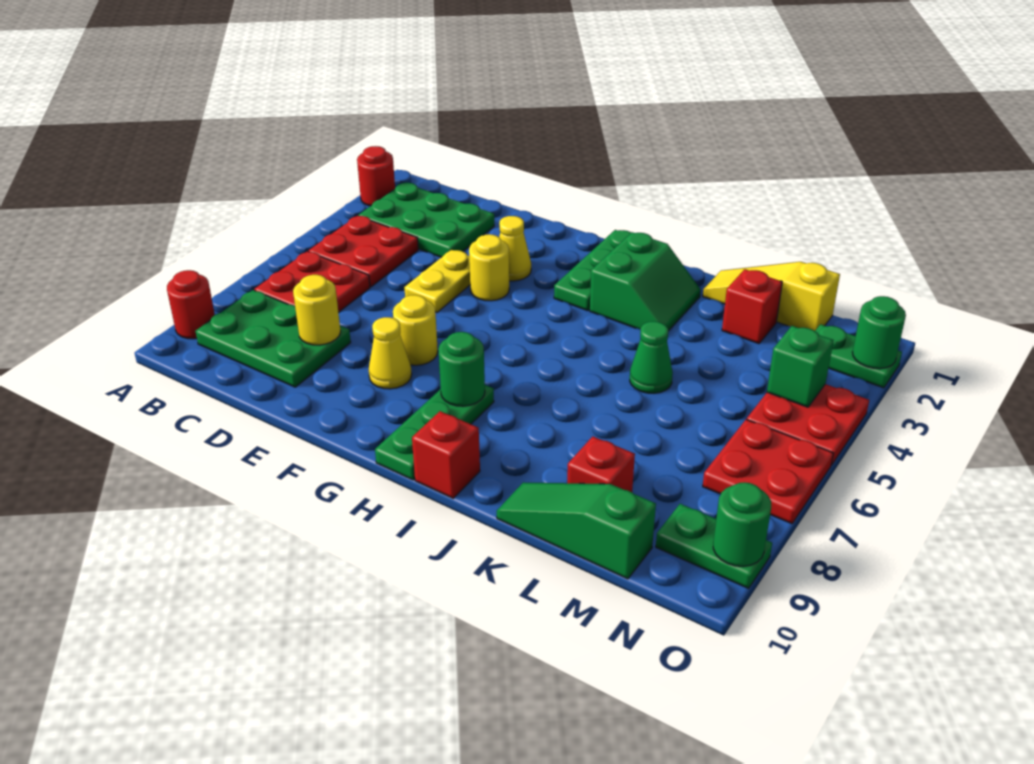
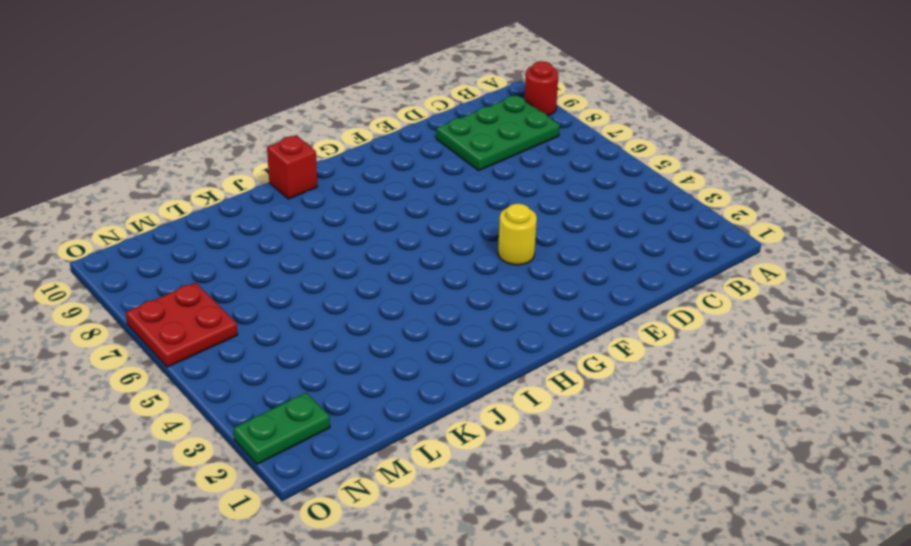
none -> red round brick A2 level 1
none -> green plate B2:D3 level 1
none -> red plate B4:C5 level 1

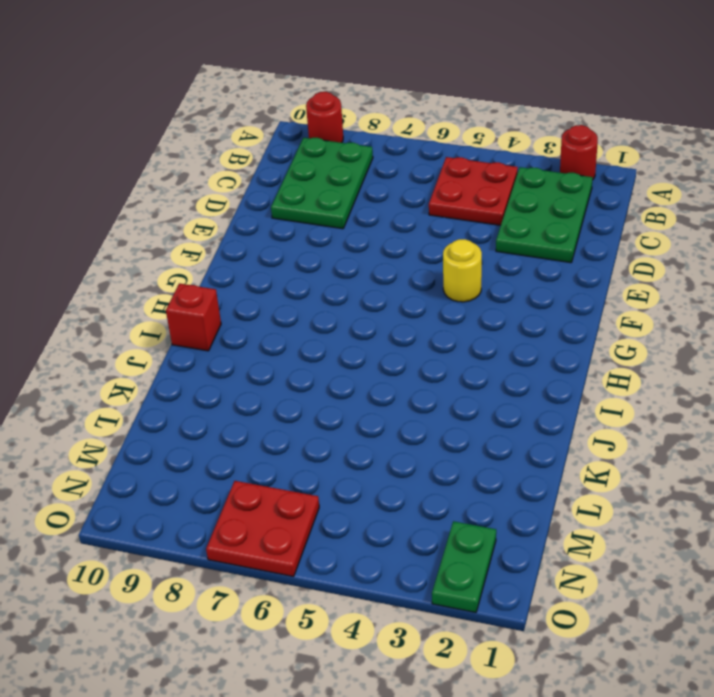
none -> red plate B6:C7 level 1
none -> yellow plate E4:E5 level 1
none -> yellow cone F3 level 1

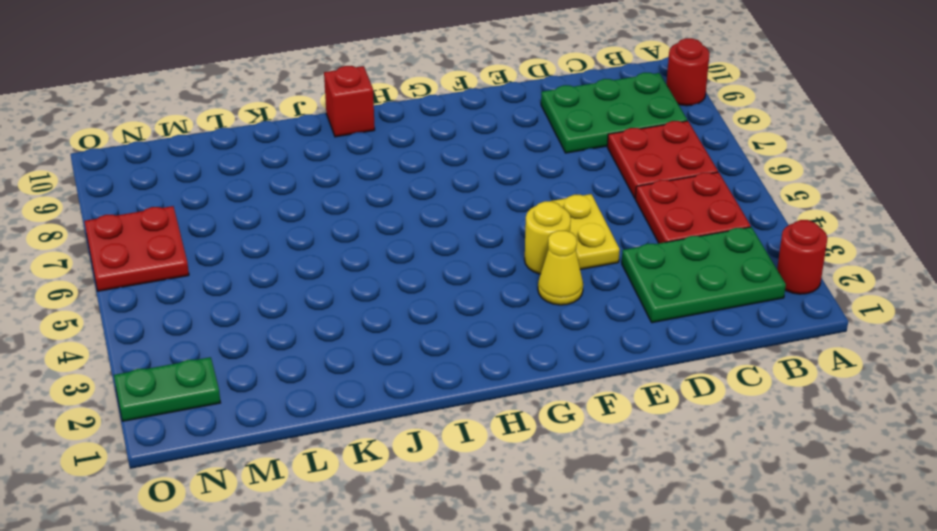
none -> yellow round brick F7 level 1
none -> yellow cone F8 level 1
none -> green plate H1:H3 level 1

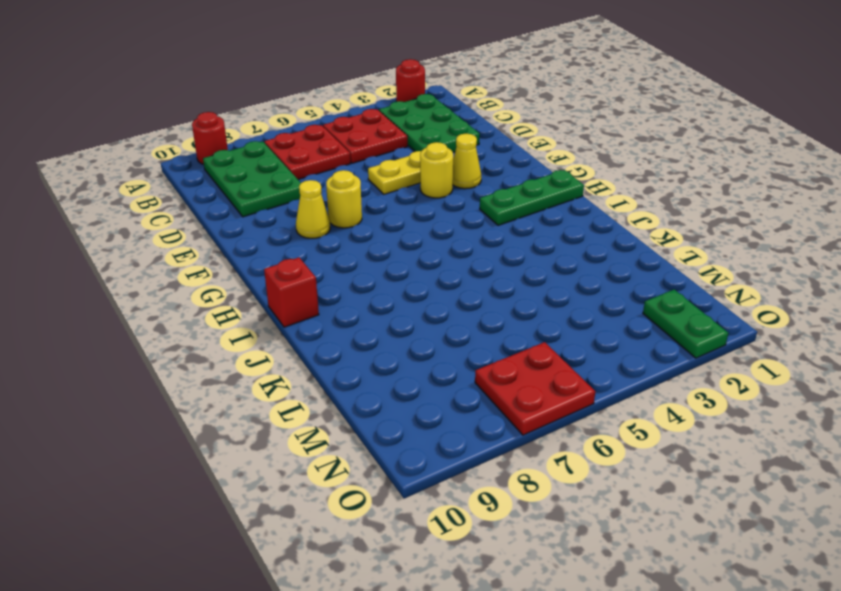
none -> green plate H8:H10 level 1
none -> green slope I2:J3 level 1 top I
none -> yellow slope K1:M1 level 1 top M

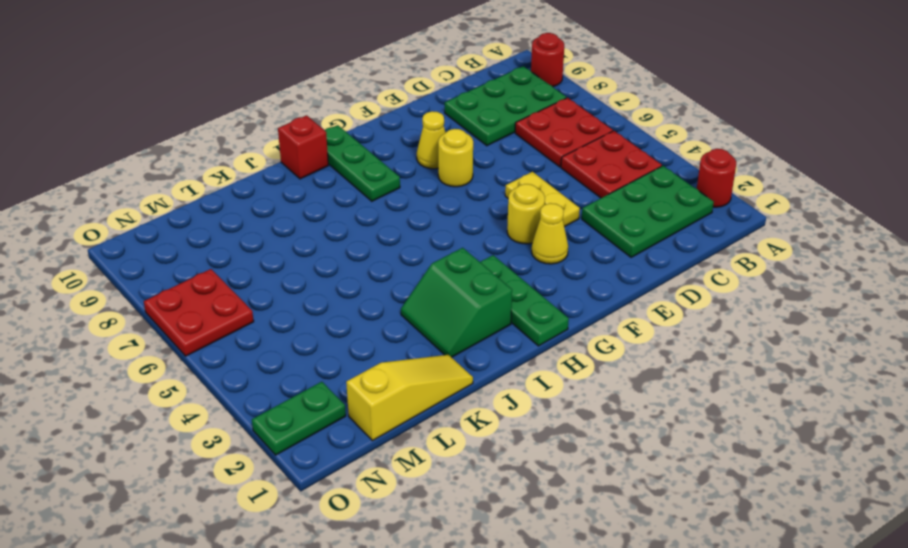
none -> green cone K5 level 1
none -> green slope K10:M10 level 1 top M
none -> red brick L2 level 1

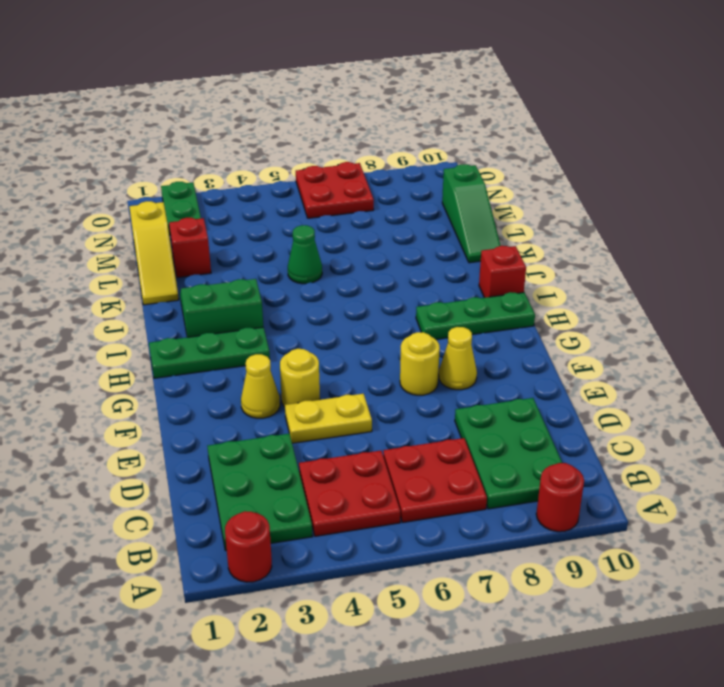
none -> red brick L9 level 1
none -> red plate N4:O5 level 1
none -> green plate N9:O9 level 1

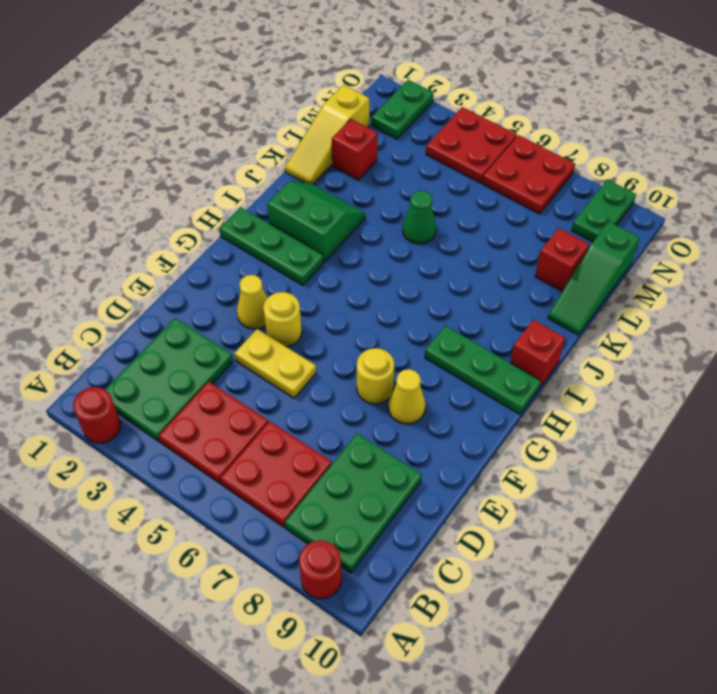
none -> yellow round brick D8 level 2
none -> green round brick H8 level 2
none -> green brick N4 level 2

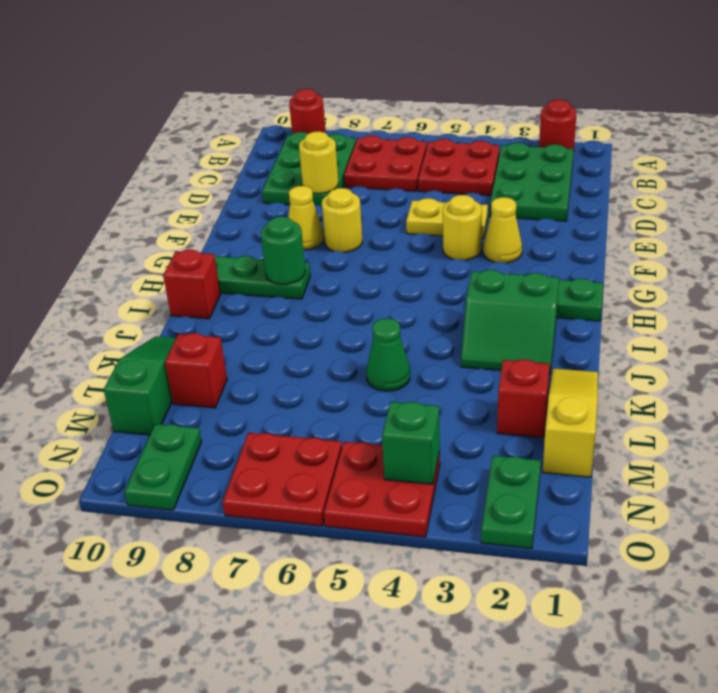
none -> green round brick O2 level 2
none -> green round brick O9 level 2

